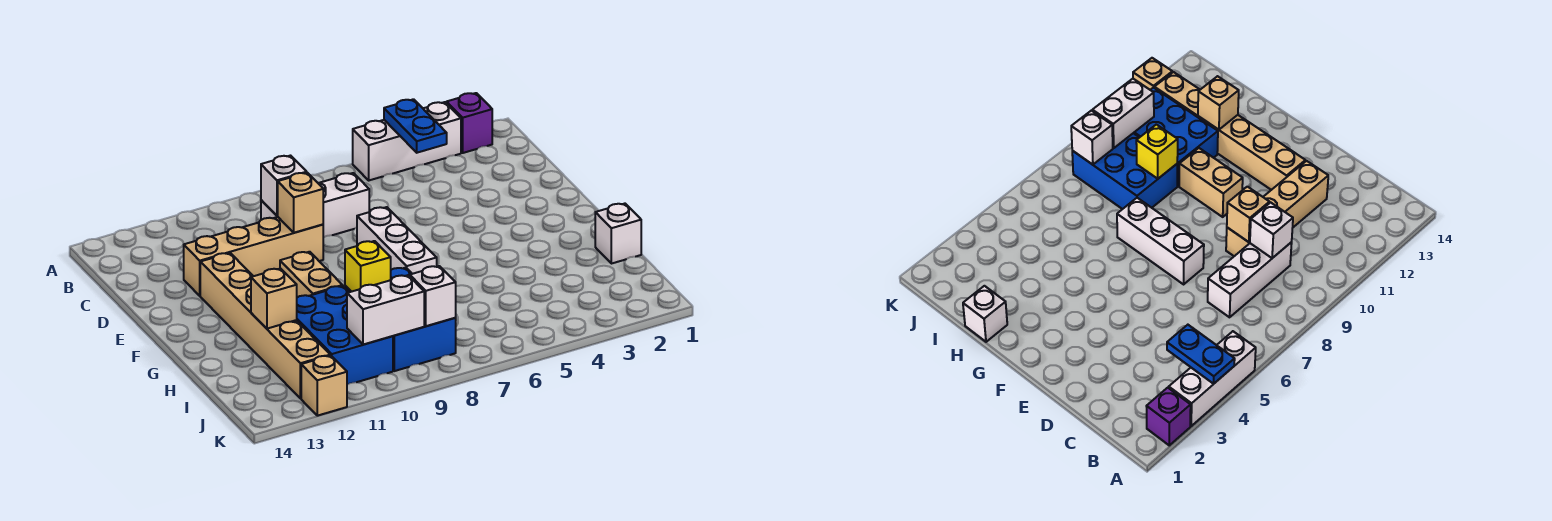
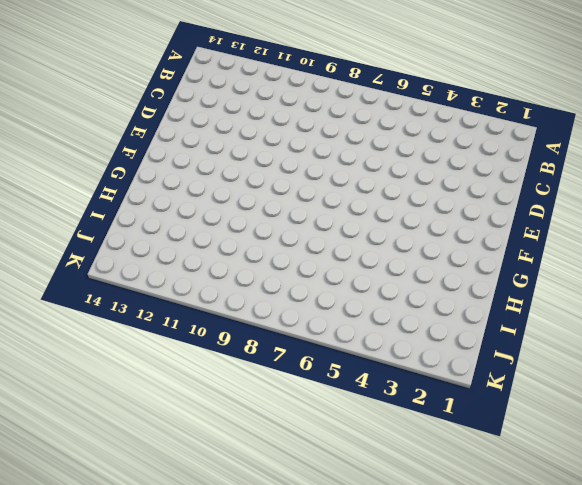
none -> purple brick A2 level 1
none -> white brick A3:A5 level 1
none -> white brick C7:C9 level 1

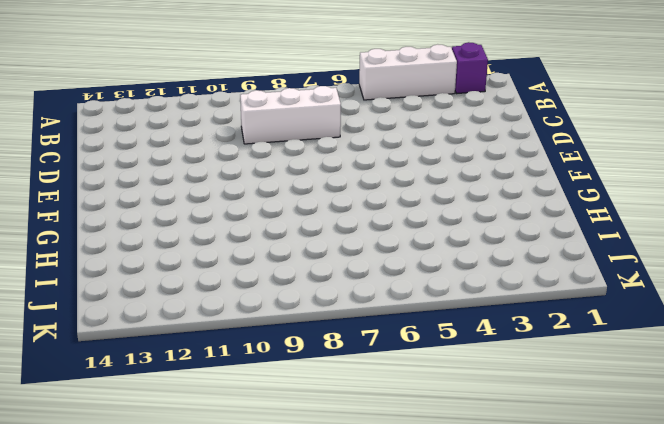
none -> tan brick D9:D12 level 1
none -> white brick E7:G7 level 1
none -> tan brick E12:J12 level 1

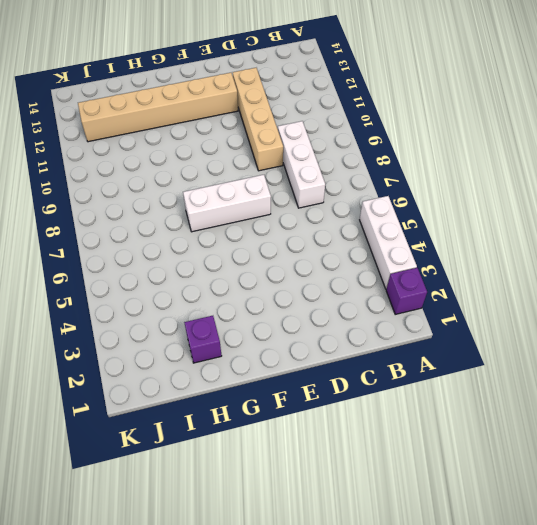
purple brick H2 level 1 -> none
none -> tan brick F10:G10 level 1
none -> white brick H1 level 1
none -> blue brick H8:J9 level 1

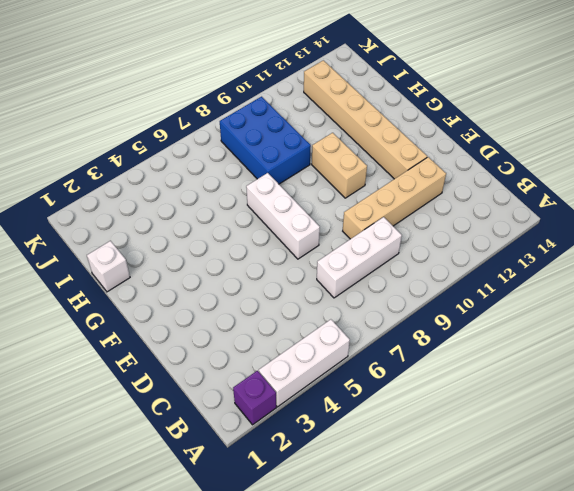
none -> blue brick H10:J11 level 1
none -> tan brick K12 level 1
none -> blue plate A4:B4 level 2

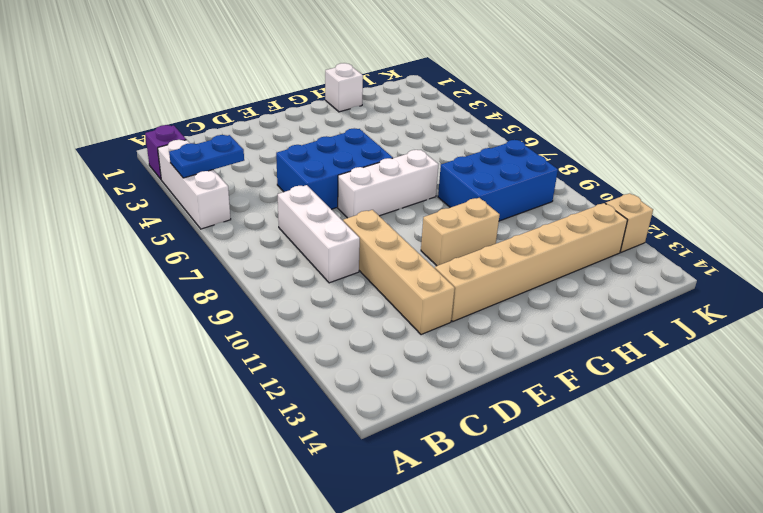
blue brick D5:F6 level 1 -> blue brick H10:J11 level 1
none -> white brick C9 level 2
none -> tan brick D9 level 2
none -> yellow brick H9 level 2

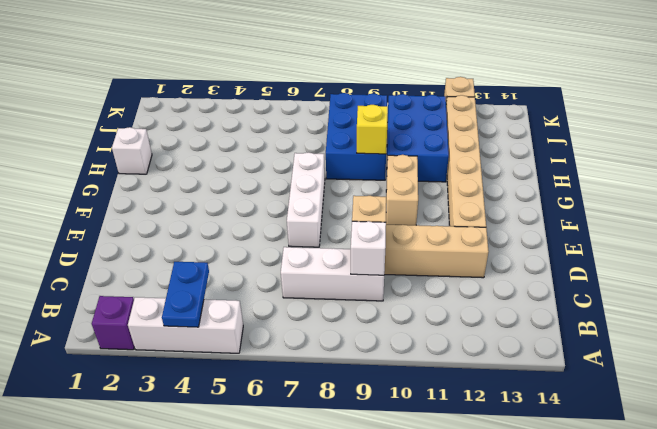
none -> tan brick H12 level 2
none -> white brick J8 level 2
none -> white brick J9:J10 level 2

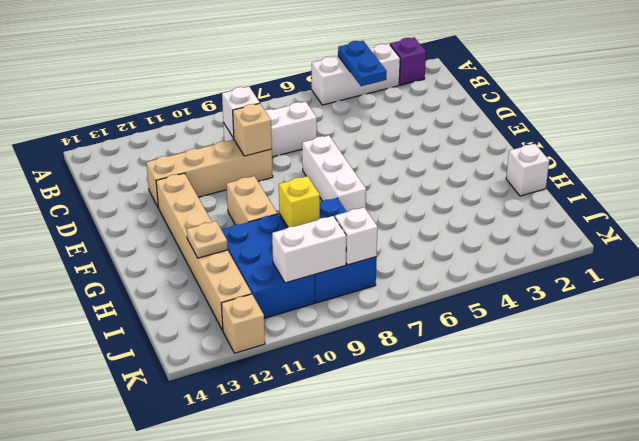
tan plate H12 level 2 -> tan brick H12 level 2

